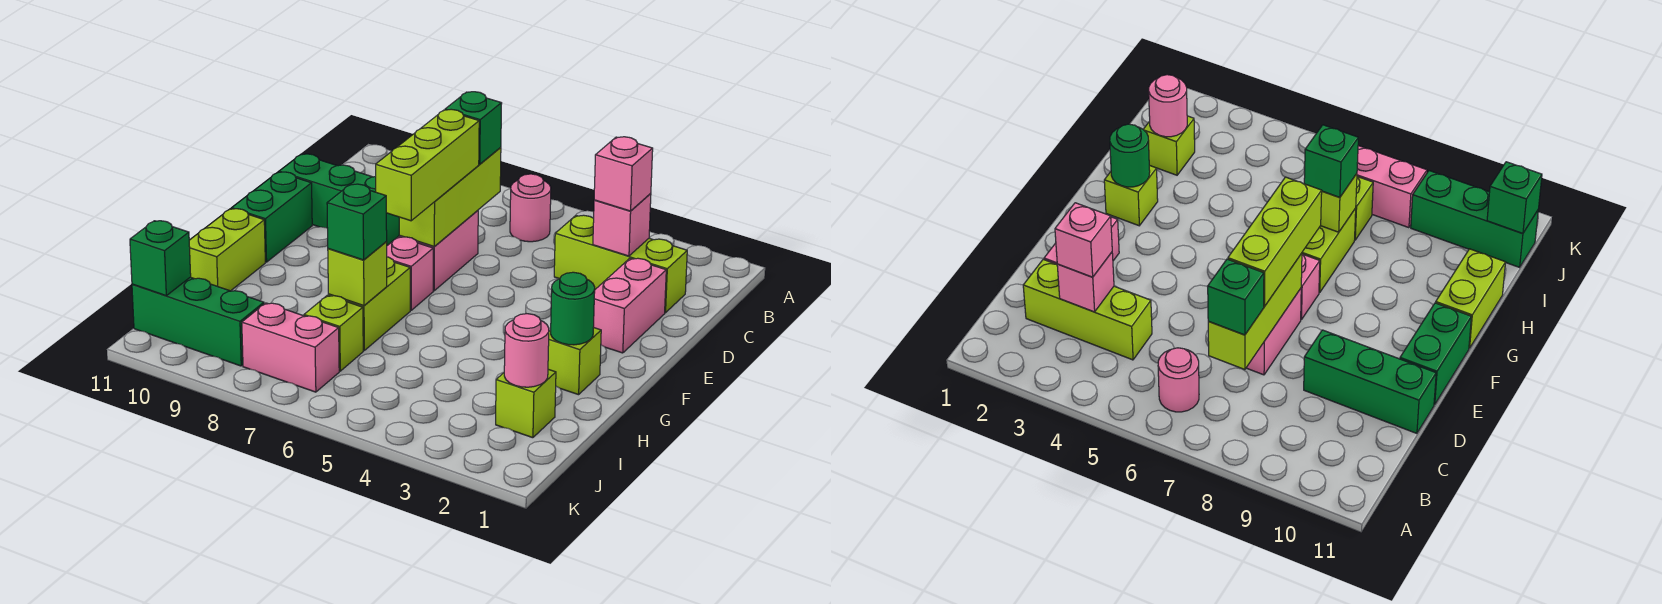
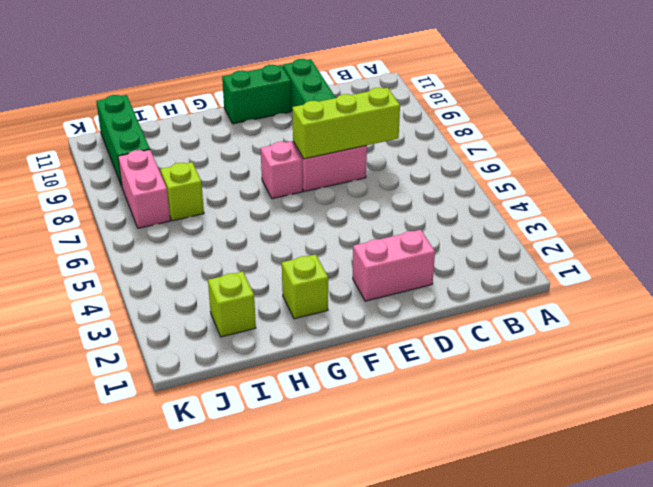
none -> pink round brick B6 level 1
none -> lime brick C2:C4 level 1
none -> lime brick G7:H7 level 1

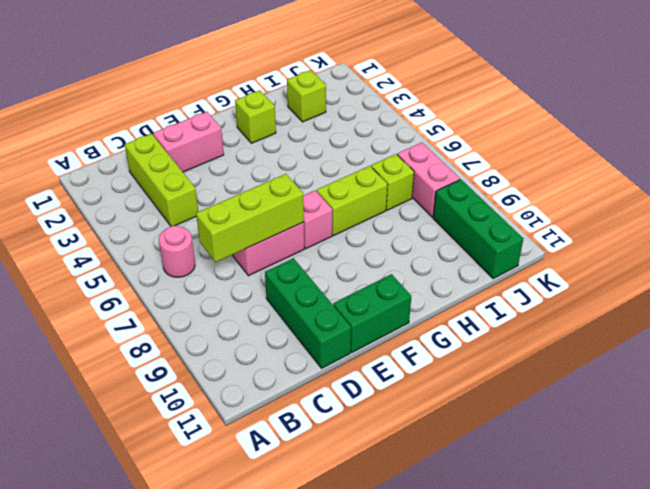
none -> lime brick G11:H11 level 1
none -> pink brick C3 level 2
none -> green round brick G2 level 2

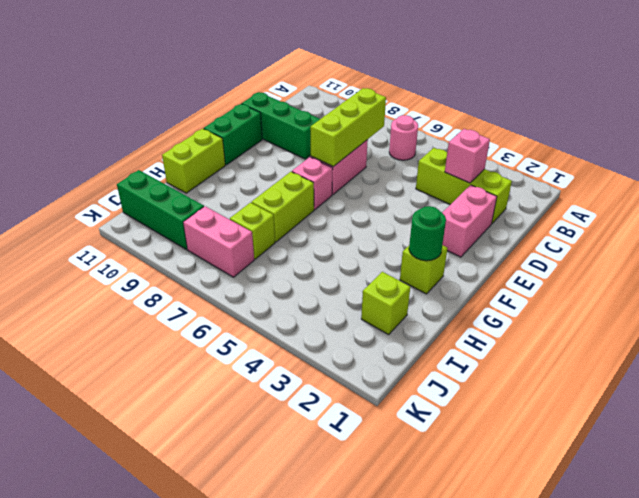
none -> lime brick H7 level 2
none -> pink round brick I2 level 2
none -> green brick J11 level 2

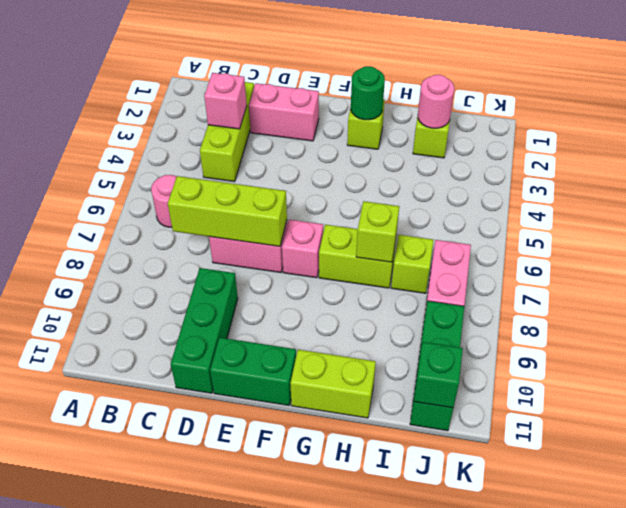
none -> pink brick C3 level 3
none -> green brick C7 level 3
none -> lime brick D7:F7 level 3

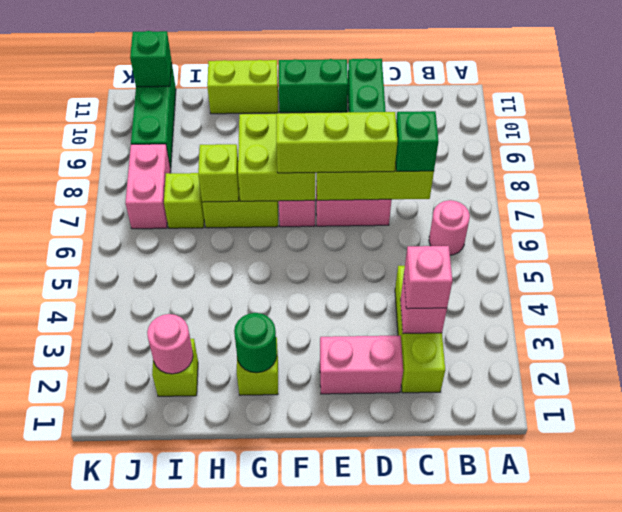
lime brick F7:G8 level 2 -> none
none -> green brick H7 level 3

